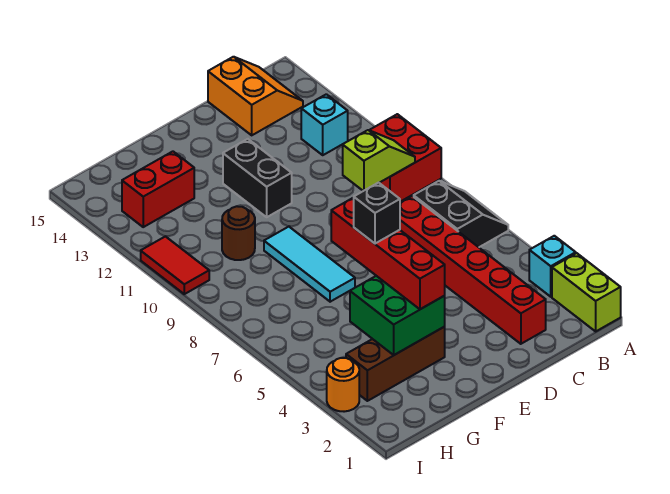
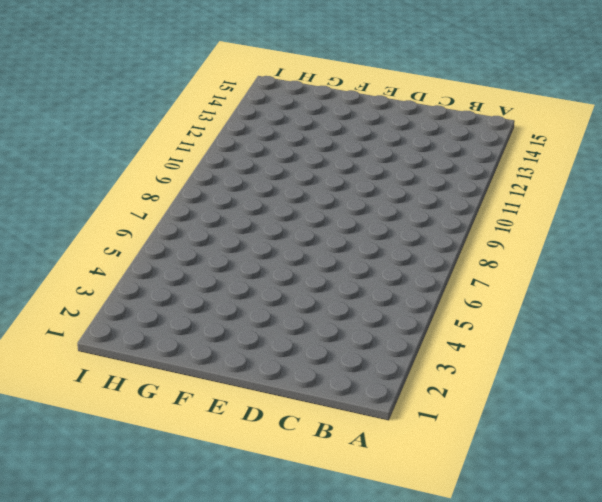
none -> lime brick A1:A2 level 1
none -> cyan brick A3 level 1
none -> black slope A6:B7 level 1 top B

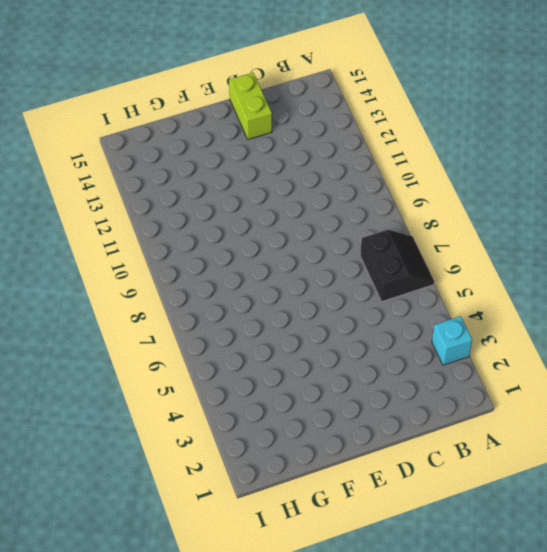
lime brick D14:D15 level 1 -> lime brick A1:A2 level 1
none -> red brick A9:B10 level 1
none -> cyan brick B12 level 1
none -> orange slope B14:C15 level 1 top C

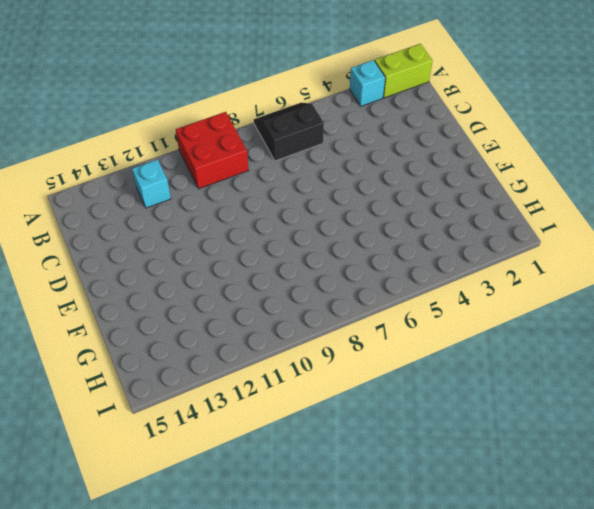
none -> orange slope B14:C15 level 1 top C
none -> red brick C2:C7 level 1
none -> black brick E11:E12 level 1

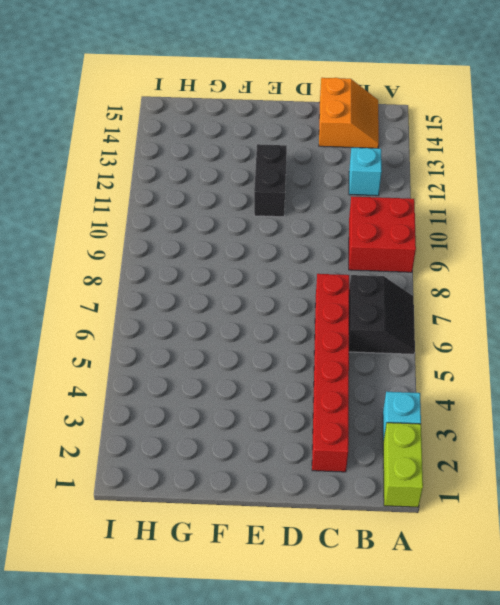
none -> brown brick F3:H3 level 1
none -> cyan tile F7:F9 level 1
none -> brown round brick G10 level 1

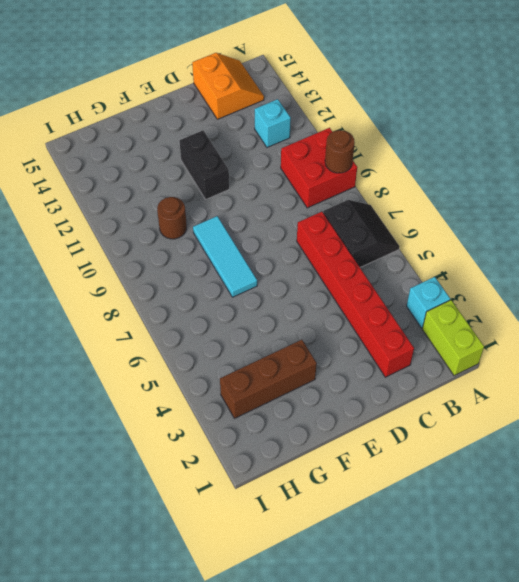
brown round brick A9 level 2 -> none
none -> red brick G13:H13 level 1
none -> orange round brick I3 level 1
none -> red tile I10:I11 level 1

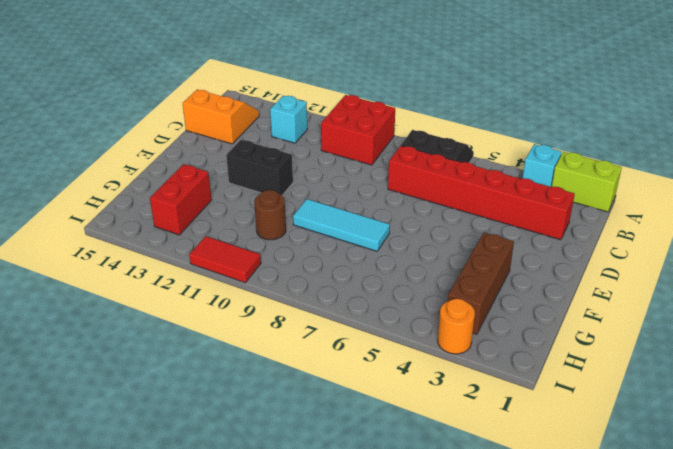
none -> lime slope B9:C9 level 2 top C
none -> green brick F3:G4 level 2
none -> red brick F3:F6 level 3

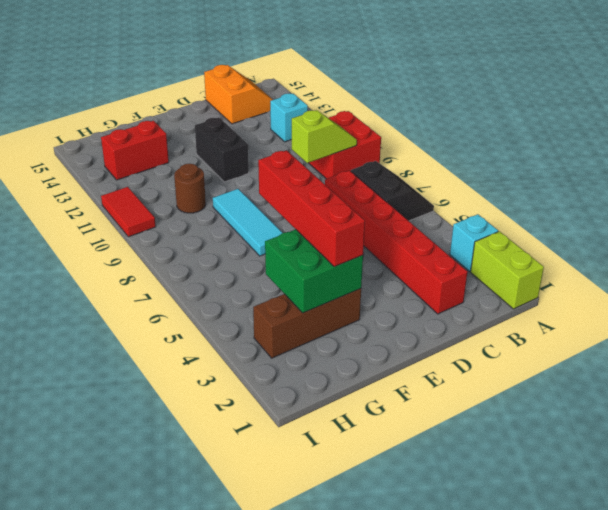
none -> orange round brick I3 level 1
none -> black brick F5 level 4

